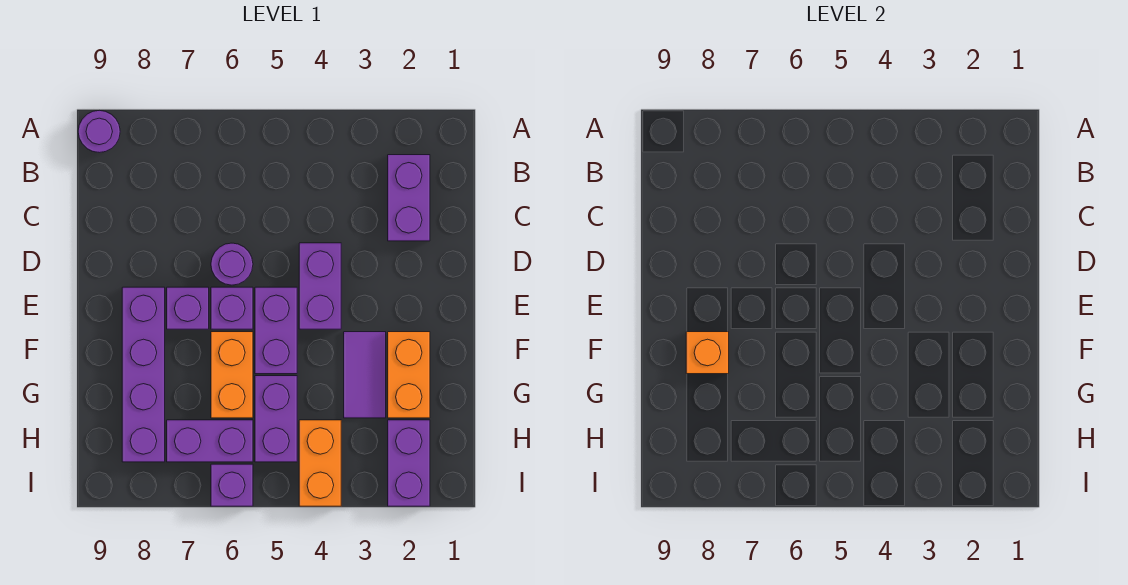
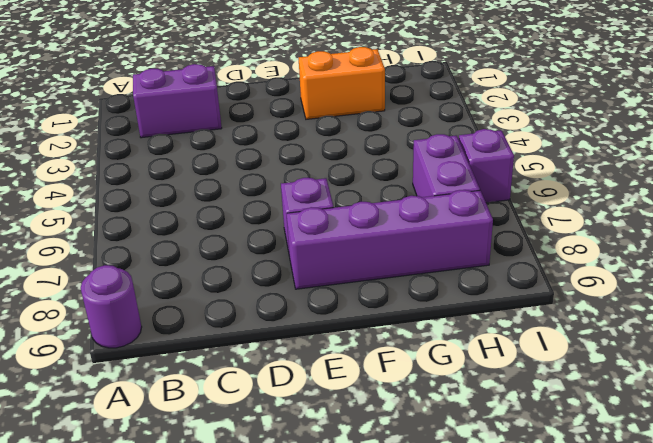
none -> purple brick D4:E4 level 1
none -> purple round brick D6 level 1
none -> purple brick E5:F5 level 1

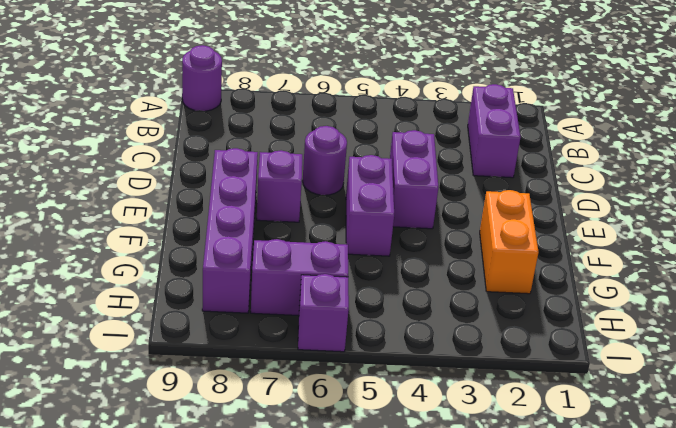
none -> purple brick E6 level 1
none -> purple tile F3:G3 level 1
none -> orange brick F6:G6 level 1

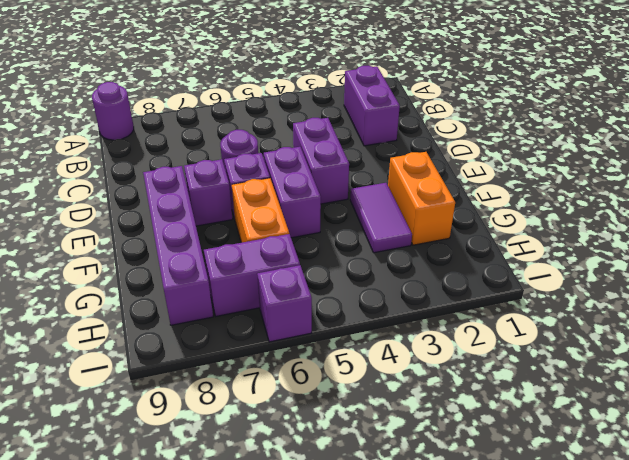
none -> purple brick G5:H5 level 1
none -> purple brick H2:I2 level 1
none -> orange brick H4:I4 level 1

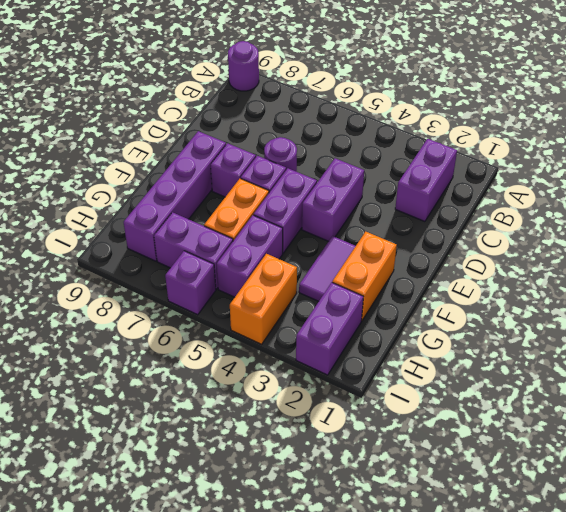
none -> orange brick F8 level 2

